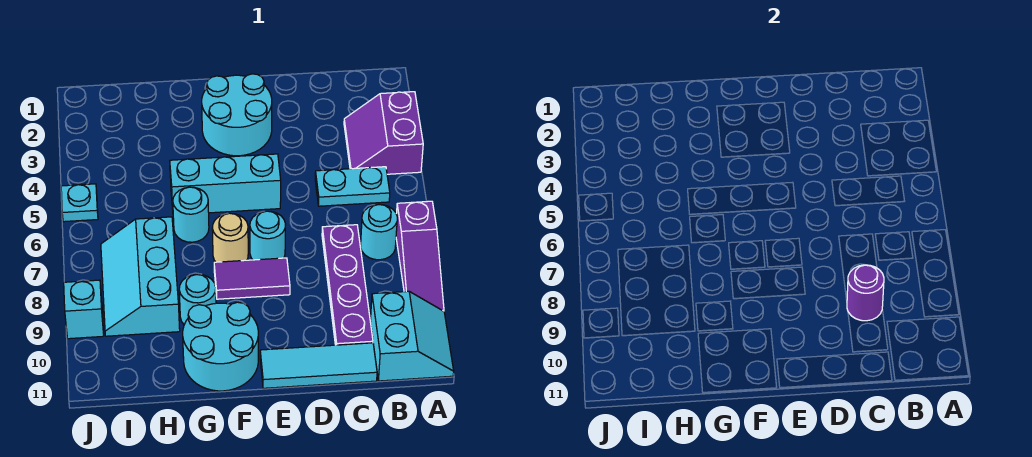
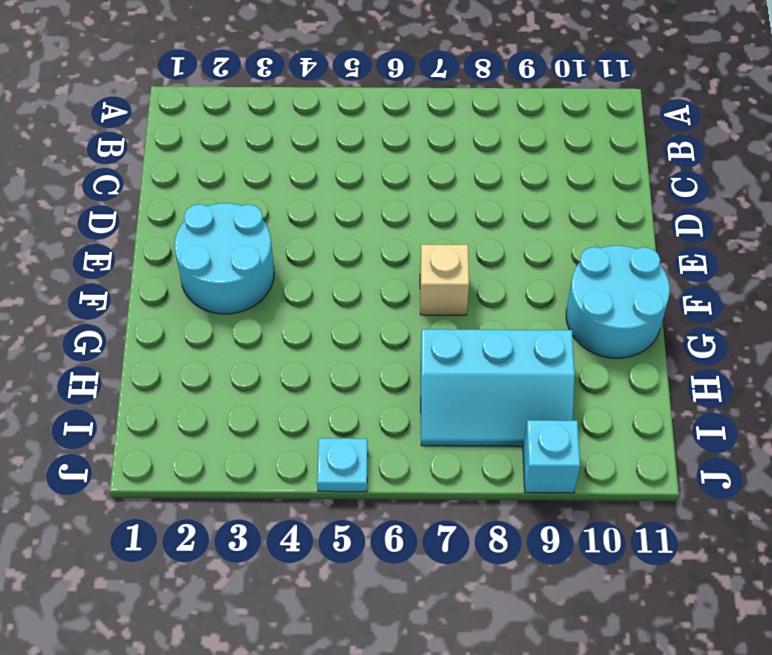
tan brick F7 level 1 -> tan round brick F7 level 1
none -> purple slope A3:B4 level 1 top A
none -> purple slope A7:A9 level 1 top 7
none -> cyan slope A10:B11 level 1 top B

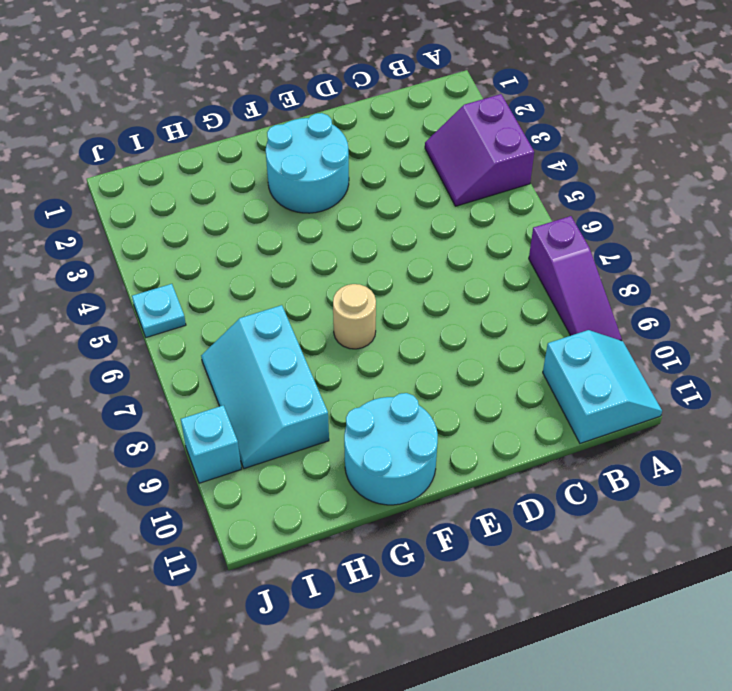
none -> cyan plate B5:C5 level 1
none -> cyan round brick B7 level 1
none -> purple plate C7:C10 level 1

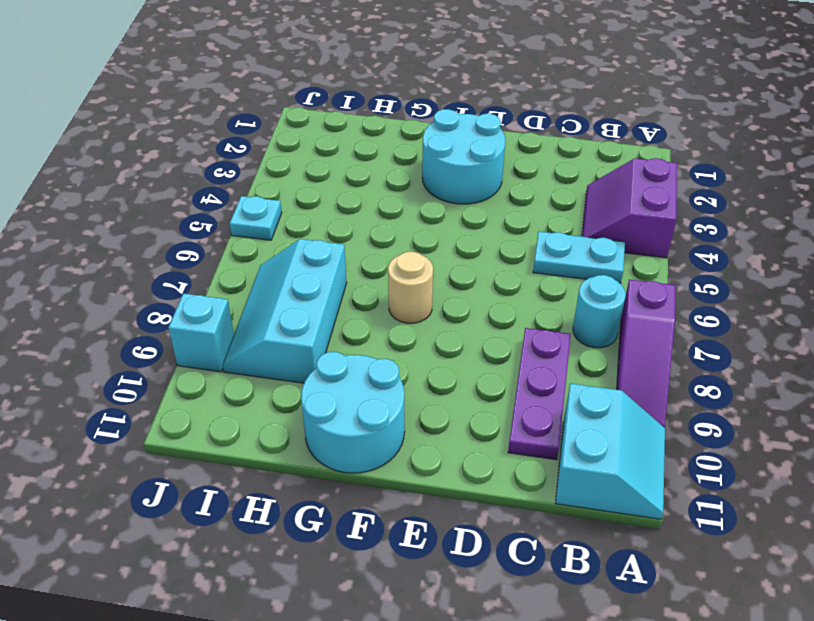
purple plate C8:C10 level 1 -> purple plate C7:C10 level 1
none -> cyan tile C11:E11 level 1
none -> cyan brick E5:G5 level 1
none -> cyan round brick E7 level 1

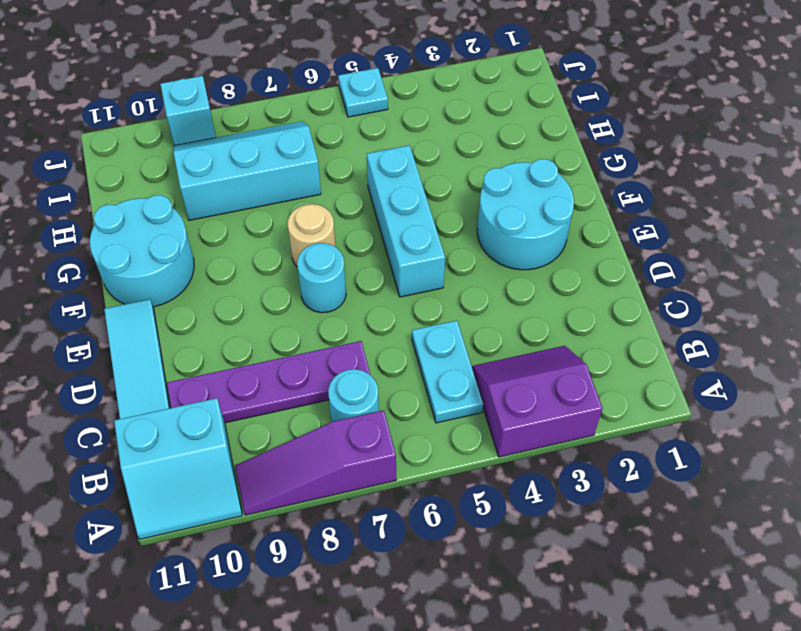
none -> purple tile E8:F8 level 1
none -> cyan round brick G6 level 1
none -> cyan round brick G9 level 1

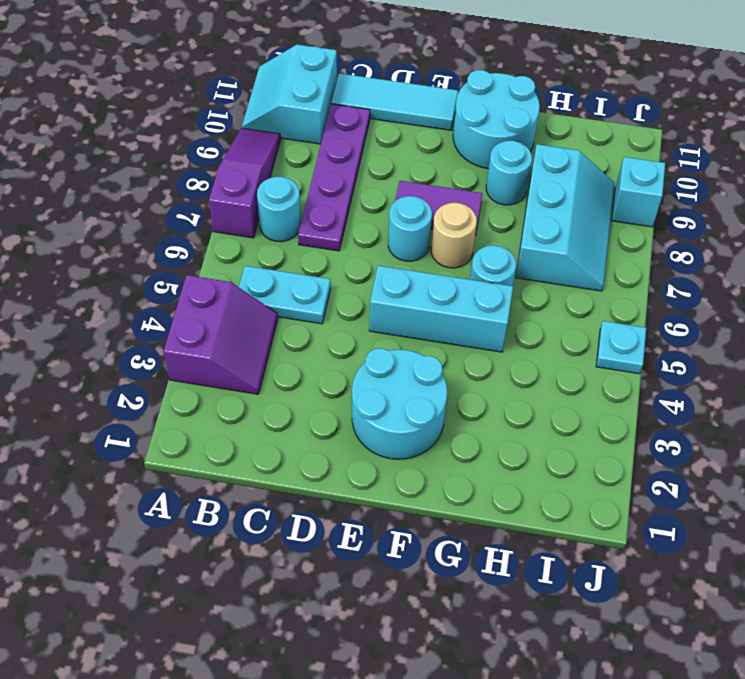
none -> purple round brick C9 level 2

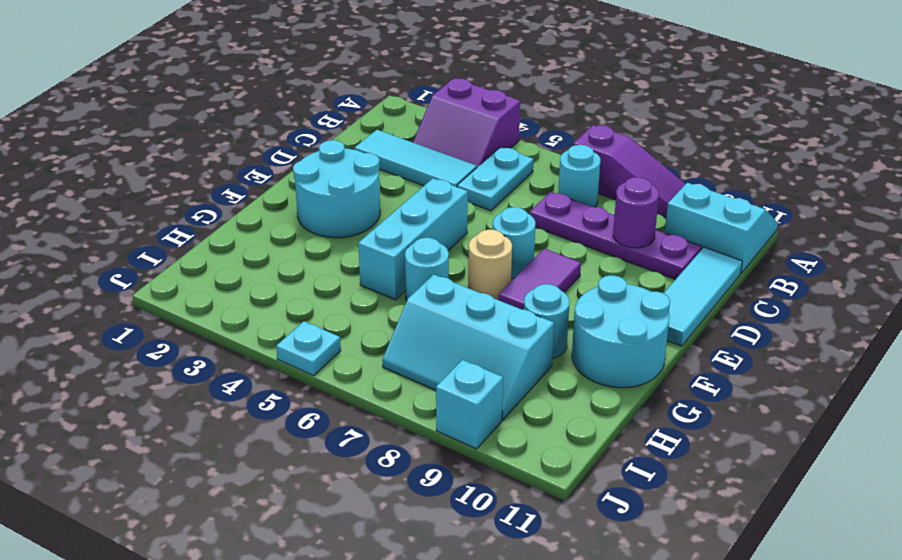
cyan tile C2:C4 level 1 -> none

